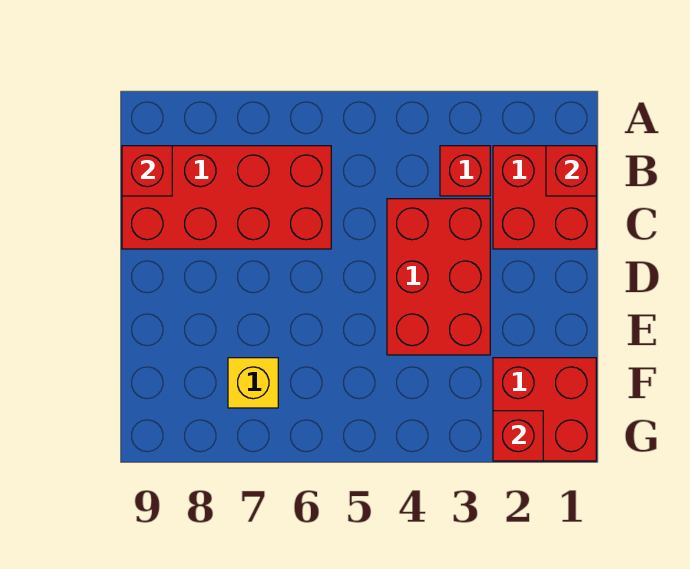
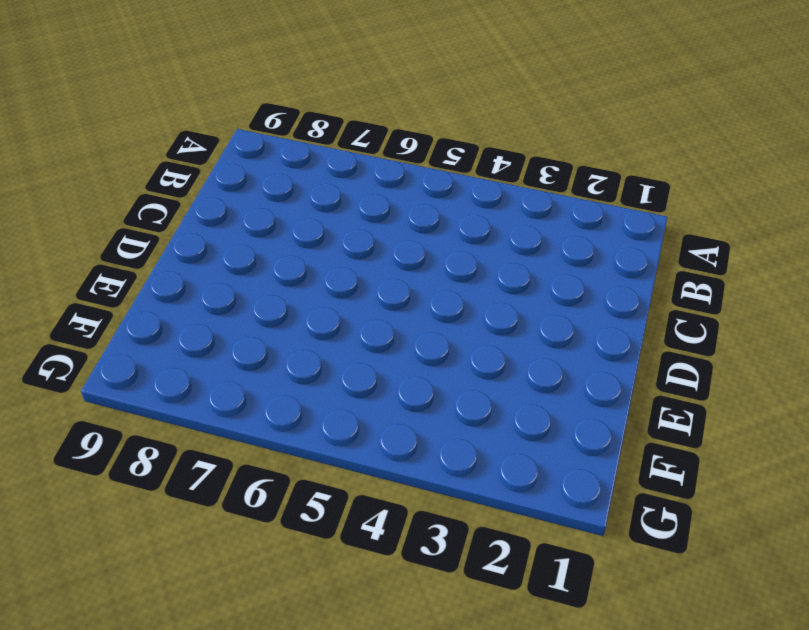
none -> red brick B1:C2 level 1
none -> red brick B3 level 1

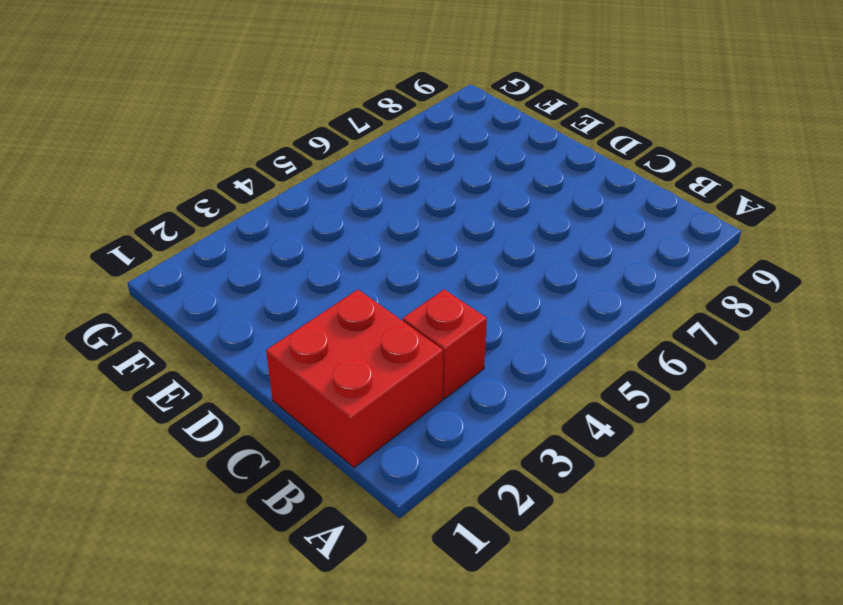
none -> red brick B6:C9 level 1
none -> red brick C3:E4 level 1

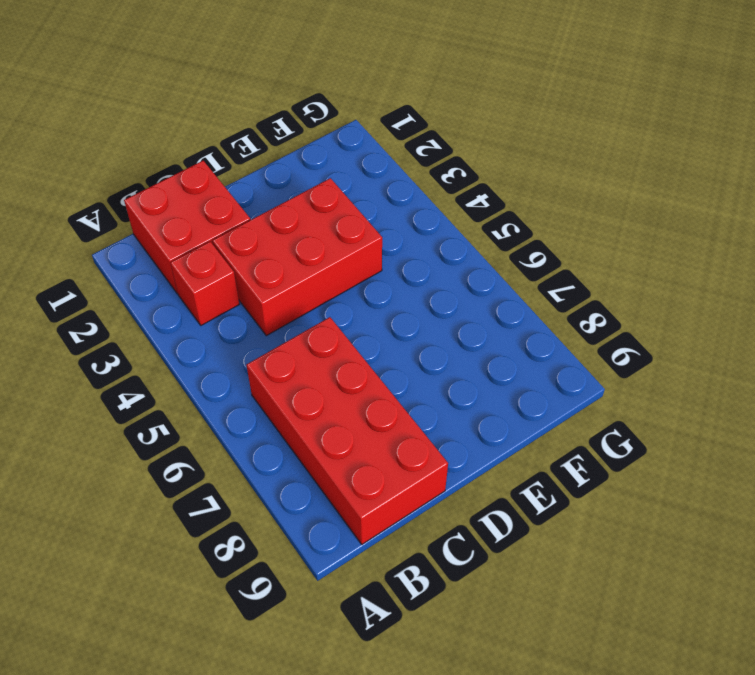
none -> red brick F1:G2 level 1
none -> yellow brick F7 level 1

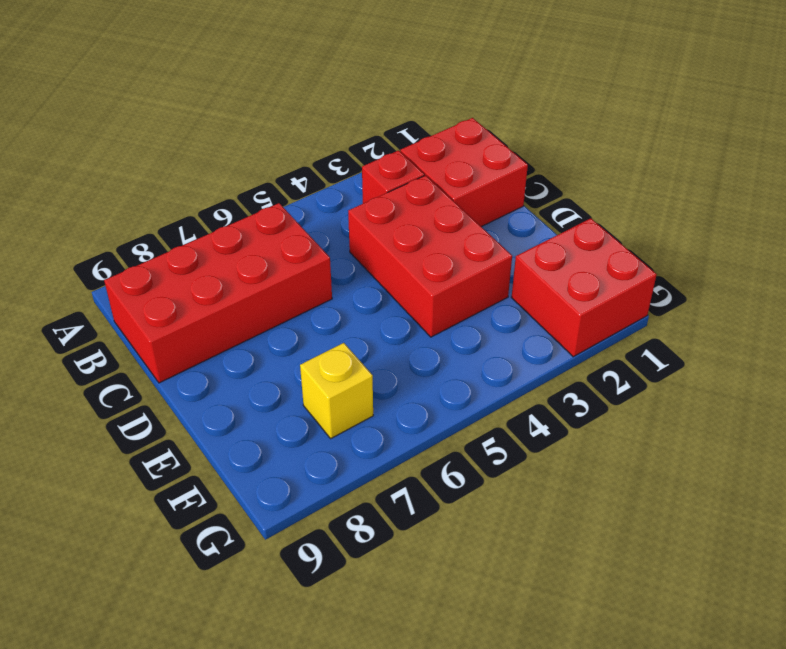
none -> red brick B1 level 2
none -> red brick B9 level 2

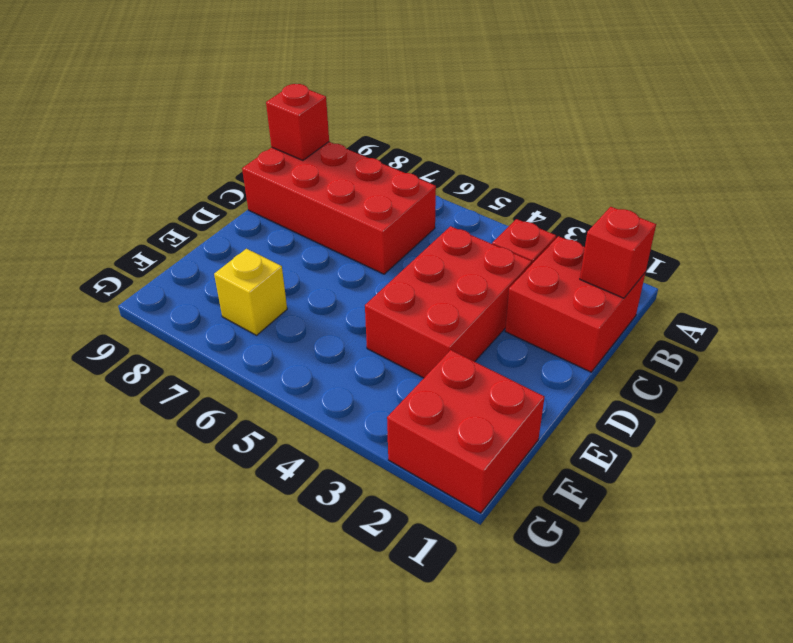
none -> red brick G2 level 2

